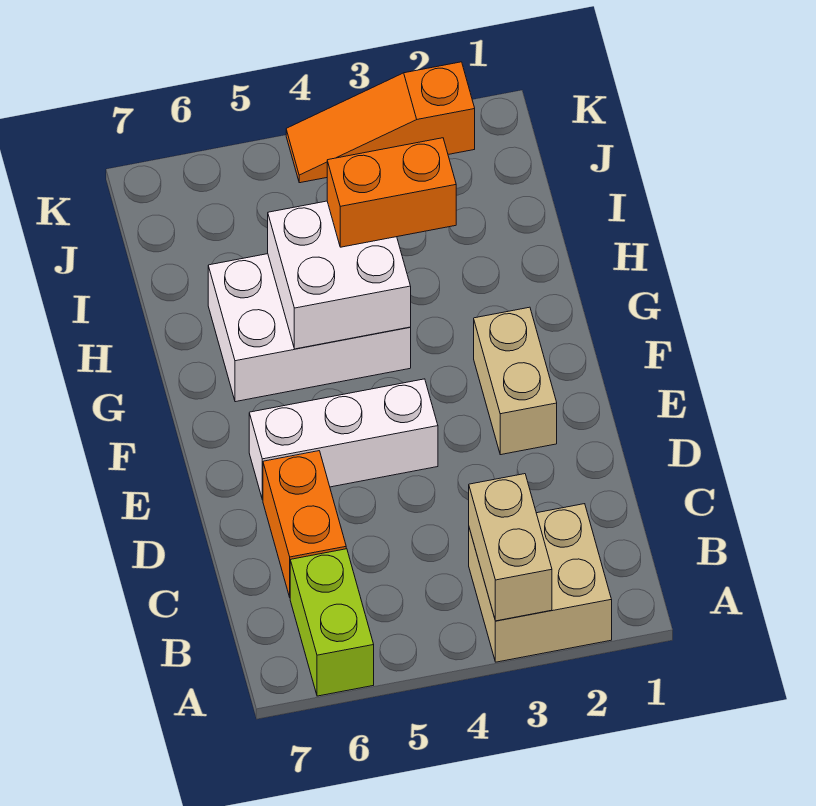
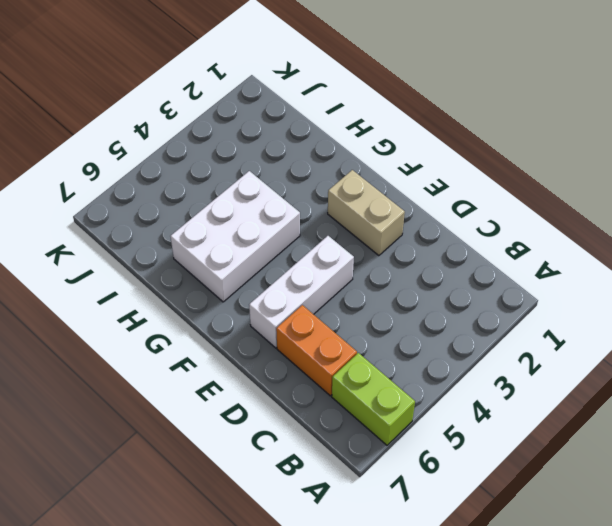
none -> tan brick A2:B3 level 1
none -> orange slope K2:K4 level 1 top 2

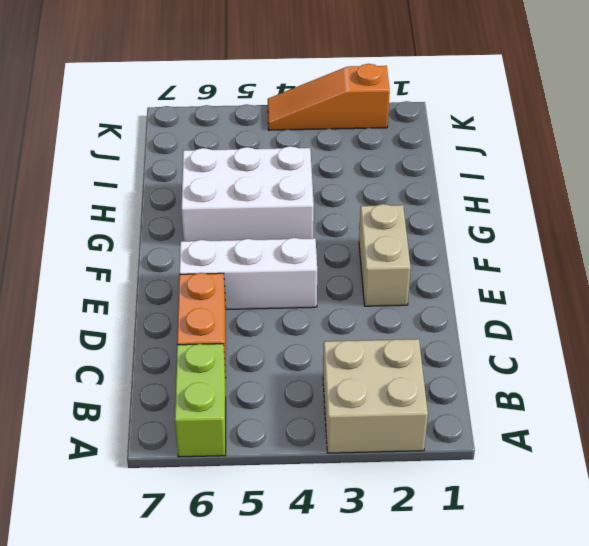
none -> tan brick A3:B3 level 2
none -> white brick G4:H5 level 2

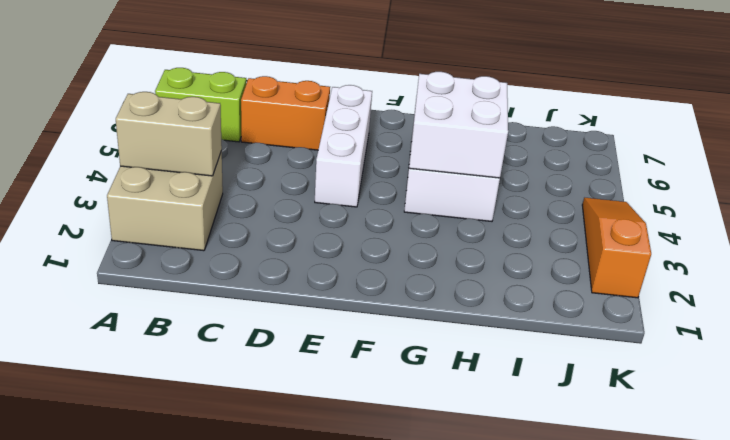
none -> tan brick E2:F2 level 1
none -> orange brick H3:H4 level 3

